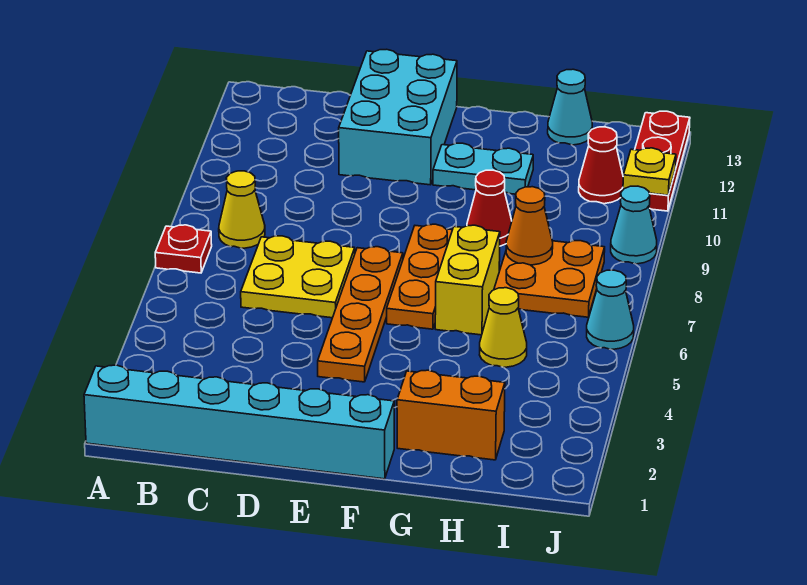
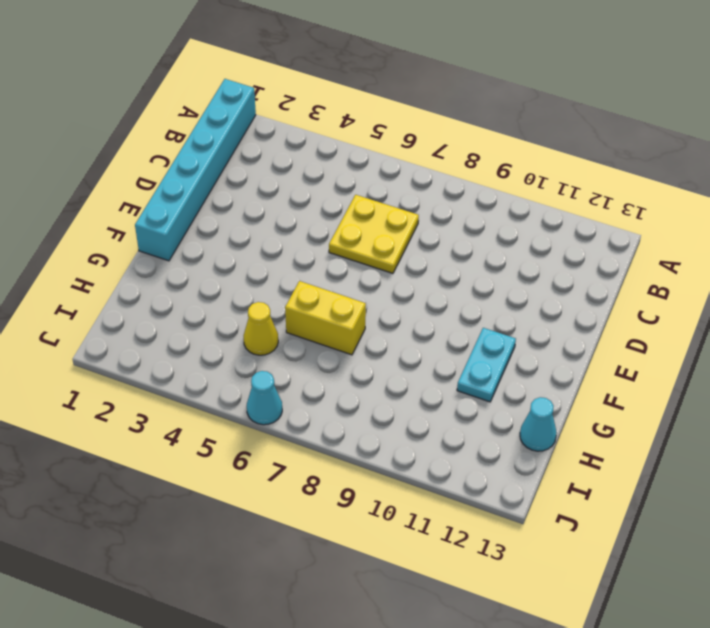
none -> red plate A7 level 1
none -> yellow cone B8 level 1
none -> cyan brick D11:E13 level 1

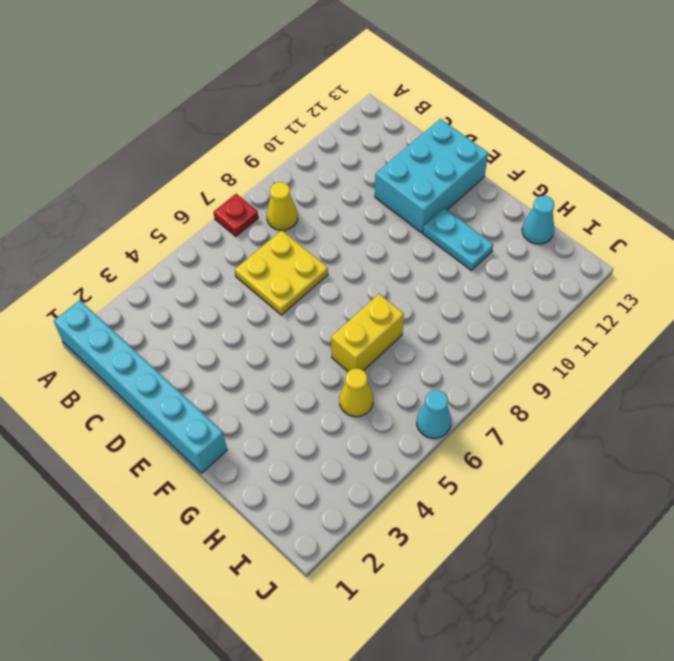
none -> orange plate E4:E7 level 1
none -> orange plate F6:F8 level 1
none -> orange brick G2:H2 level 1

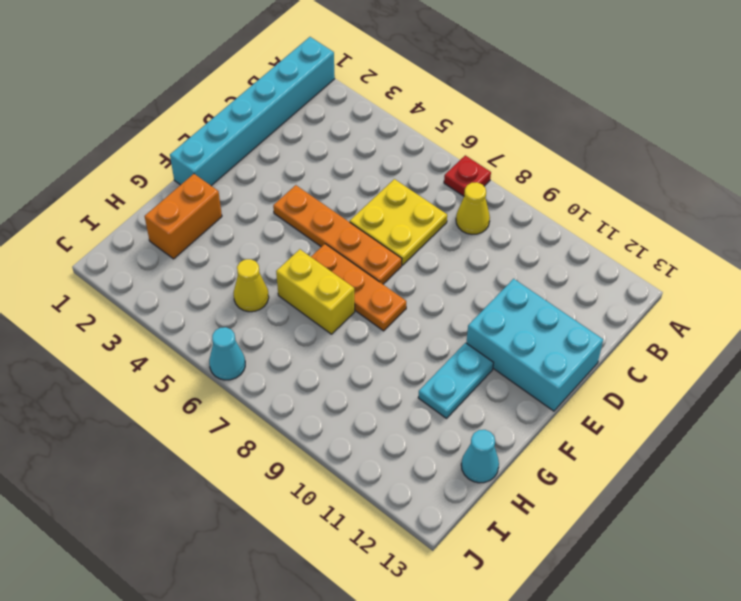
none -> red cone G9 level 1
none -> orange plate H7:I8 level 1
none -> red cone I11 level 1

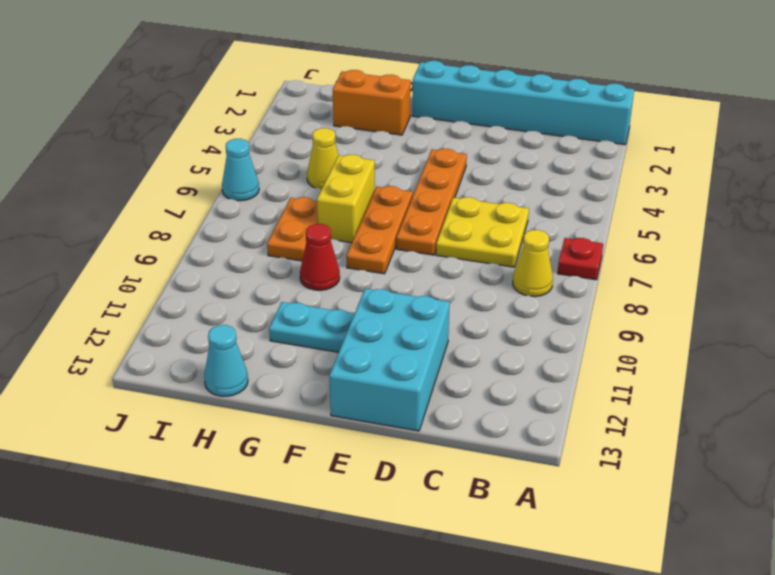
orange plate H7:H8 level 1 -> orange plate H7:I8 level 1
none -> red cone I11 level 1
none -> cyan cone J9 level 1
none -> red plate J11:J13 level 1

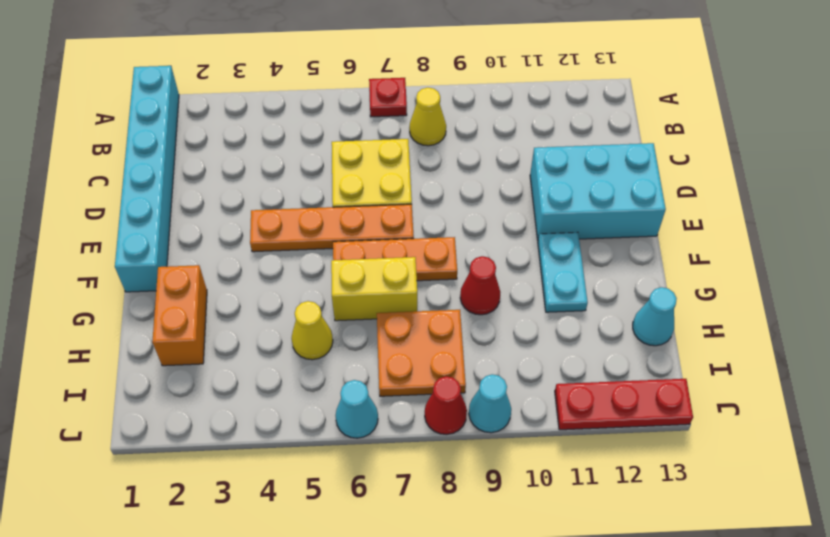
red cone J8 level 1 -> red cone I11 level 1
none -> orange cone H8 level 2
none -> yellow plate J11 level 2

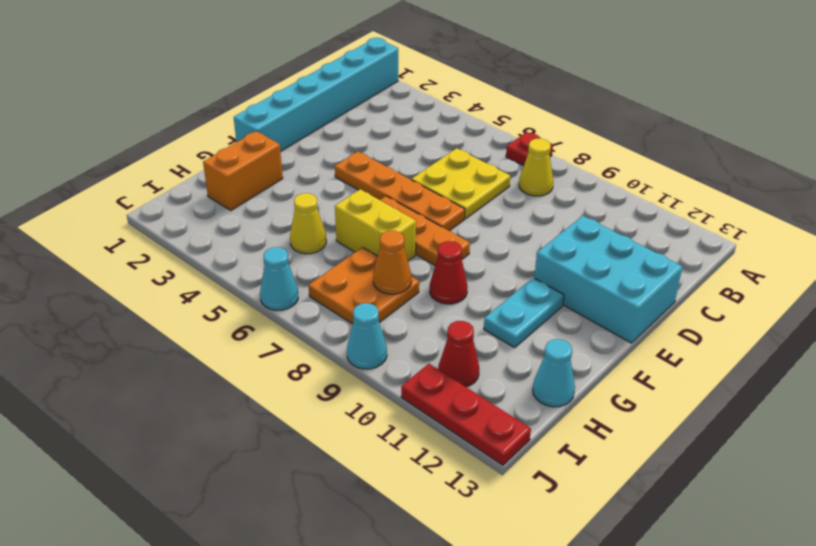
none -> yellow plate J11 level 2

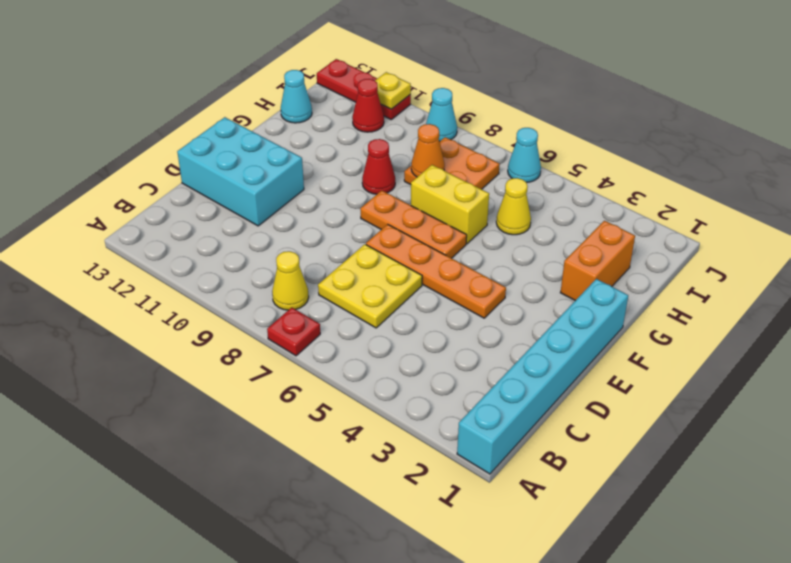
none -> cyan plate F11:G11 level 1

